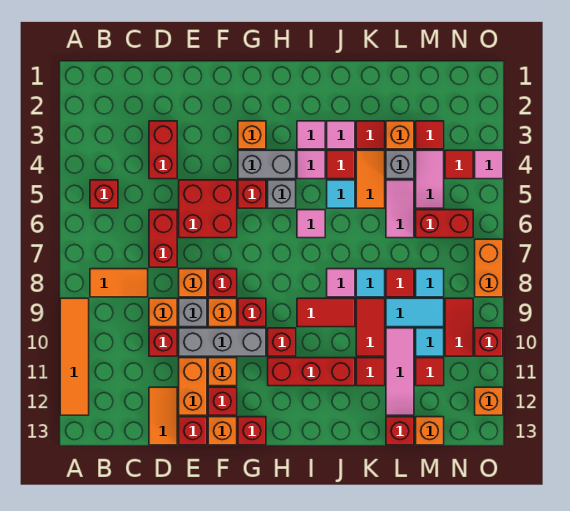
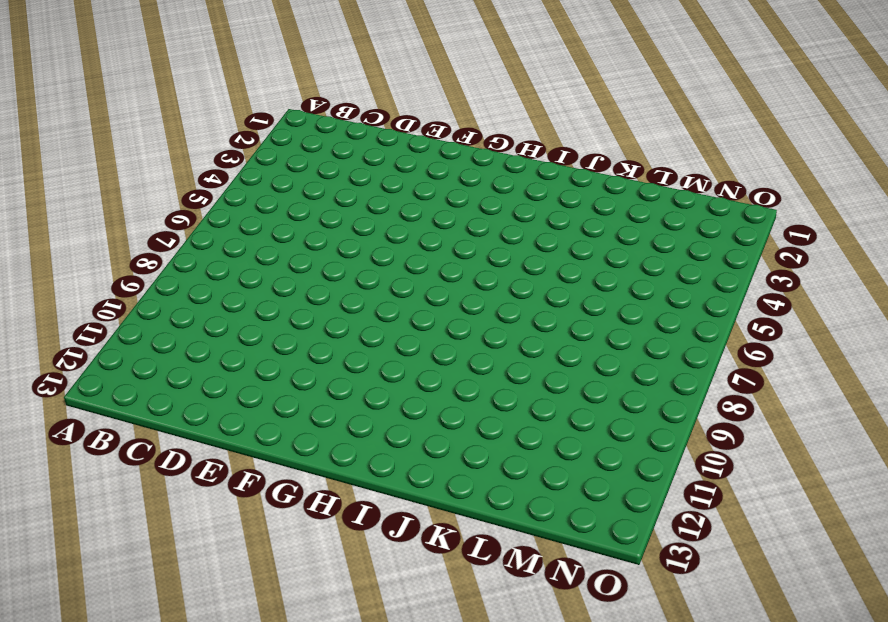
none -> orange tile A9:A12 level 1
none -> red brick B5 level 1
none -> orange tile B8:C8 level 1
none -> red brick D3:D4 level 1

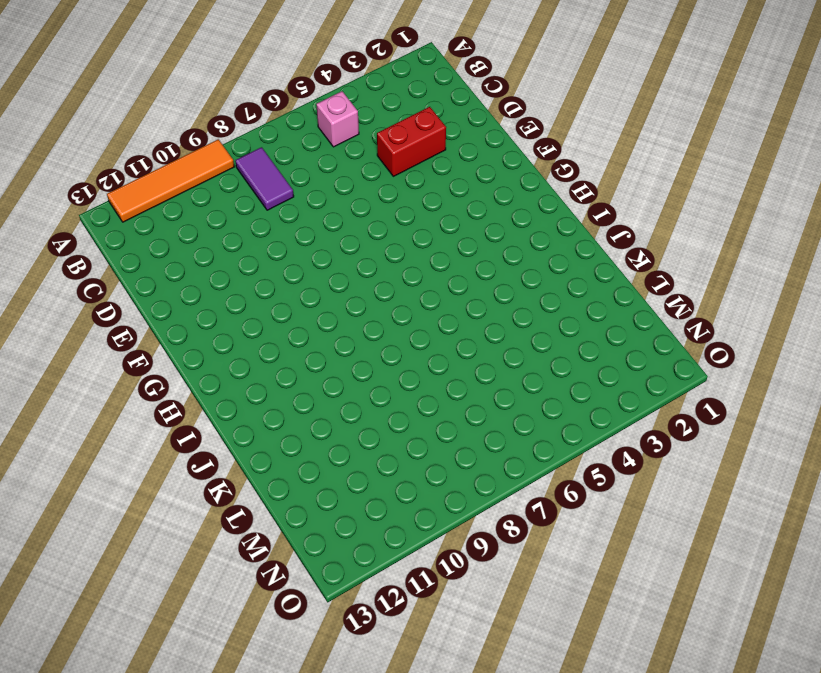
pink brick B5 level 1 -> red brick B5 level 1
purple tile B8:C8 level 1 -> orange tile B8:C8 level 1
none -> red brick D6:D7 level 1
none -> orange brick D9 level 1
none -> red brick D10 level 1
none -> orange tile D12:D13 level 1

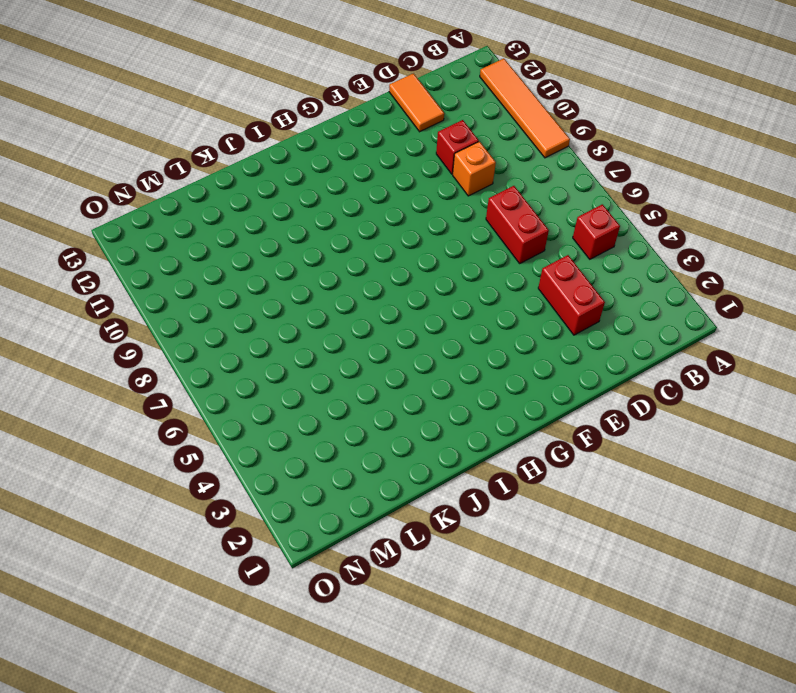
none -> orange tile B8:C8 level 1
none -> red brick E5:F6 level 1
none -> orange brick E8 level 1
none -> grey brick E9 level 1

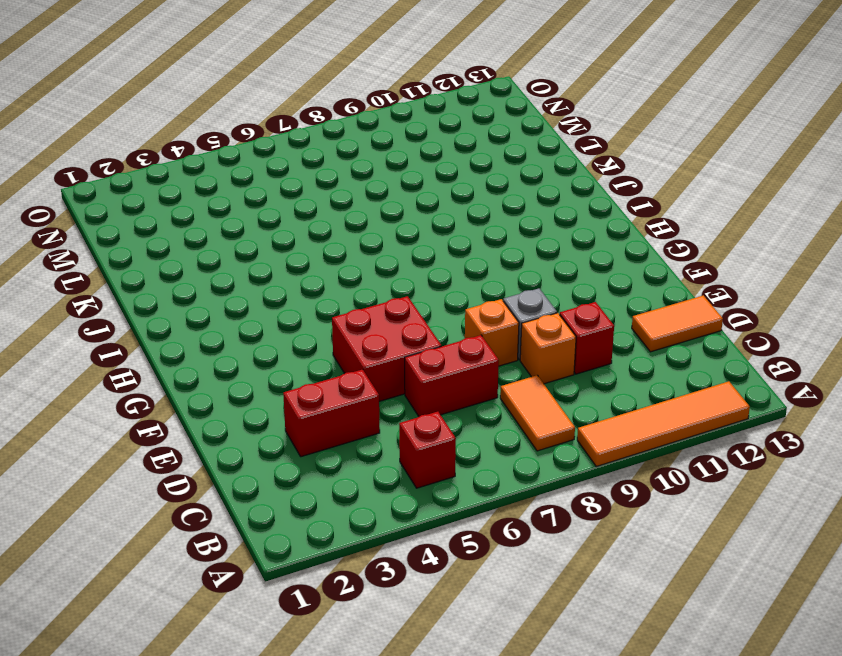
none -> grey brick E10:G10 level 1
none -> orange brick E11:E12 level 1
none -> red brick E13 level 1
none -> red brick F8 level 1

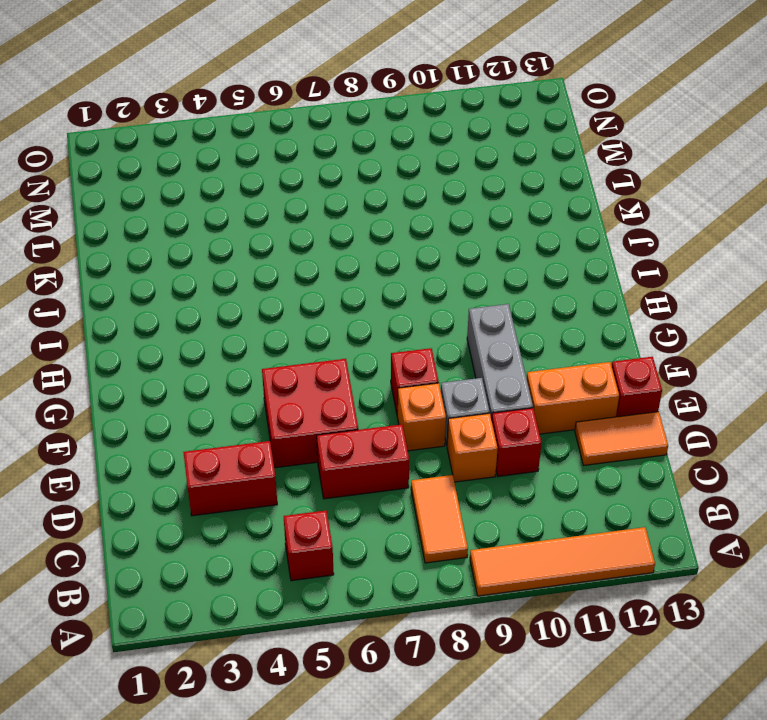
none -> orange brick F9 level 1
none -> orange brick F11 level 1
none -> red brick F12 level 1
none -> orange brick F13 level 1

